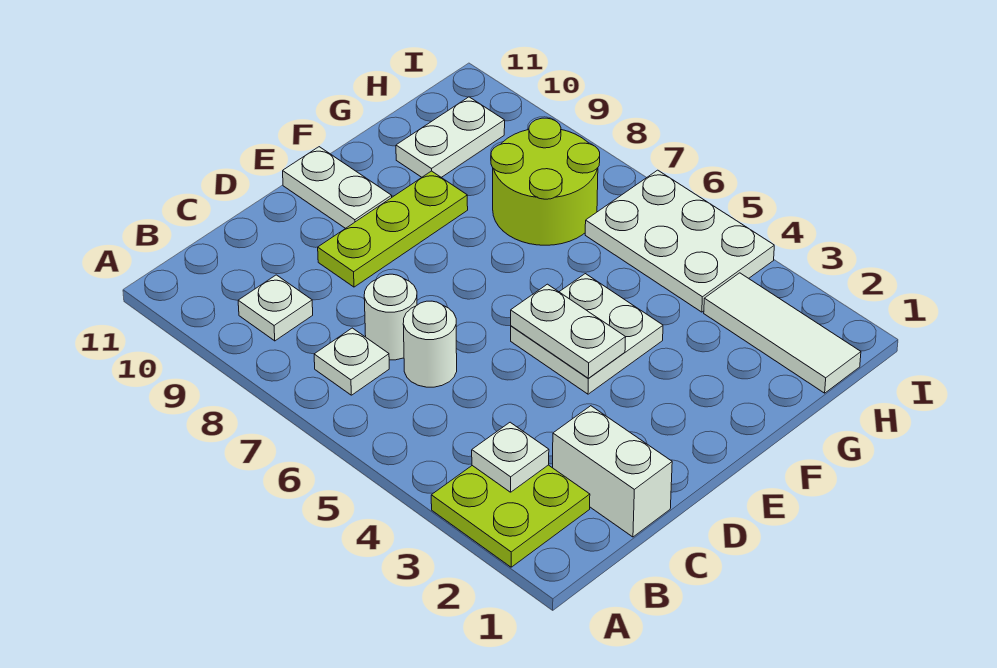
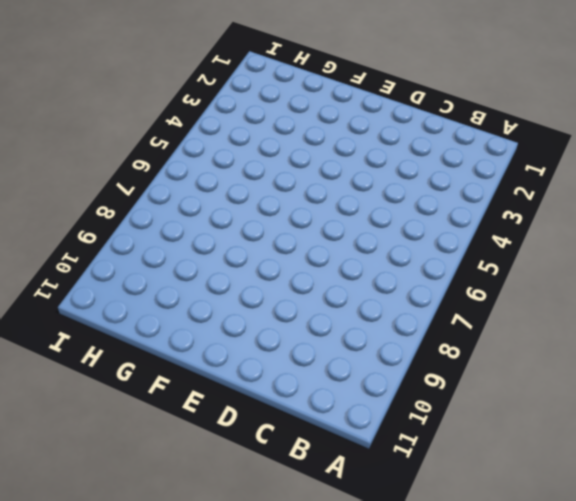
none -> lime plate A2:B3 level 1
none -> white plate B7 level 1
none -> white plate B9 level 1

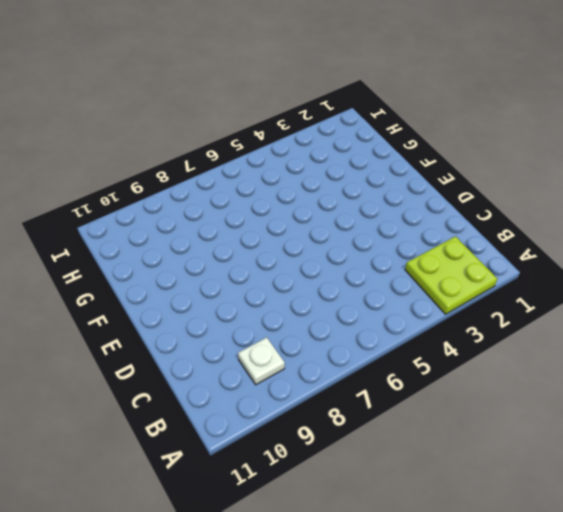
none -> white plate B7 level 1
none -> white brick C1:C2 level 1
none -> white round brick C6 level 1

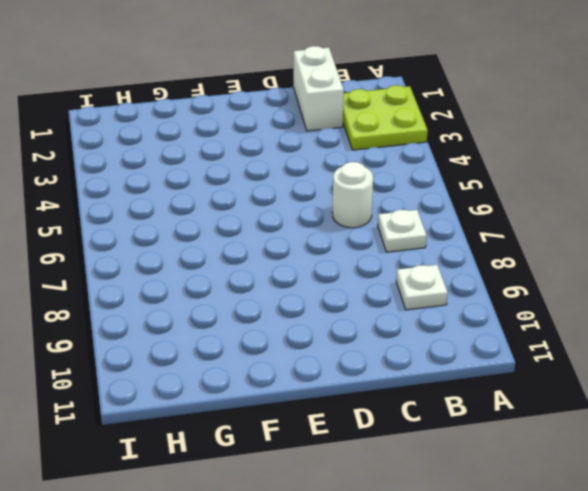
none -> white round brick C7 level 1
none -> lime plate D9:F9 level 1
none -> white plate E4:F5 level 1

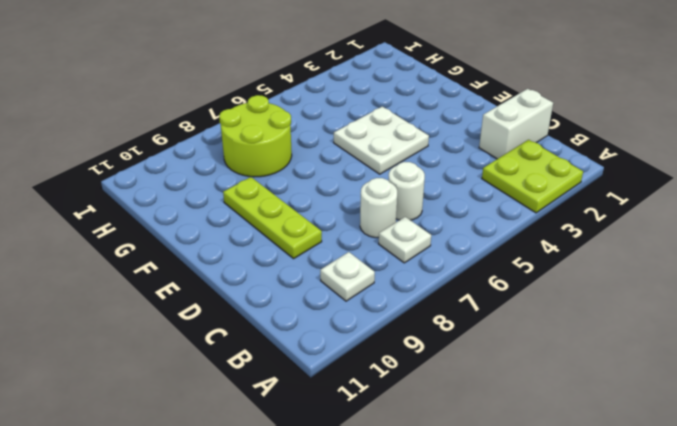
none -> white plate E10:E11 level 1
none -> white plate G10:H10 level 1
none -> white tile H1:H3 level 1

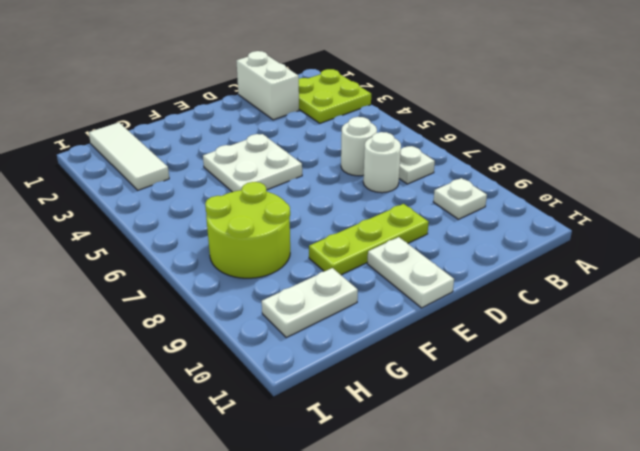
none -> white plate H4:I6 level 1
none -> white plate B3 level 2
none -> white plate E4:E5 level 2

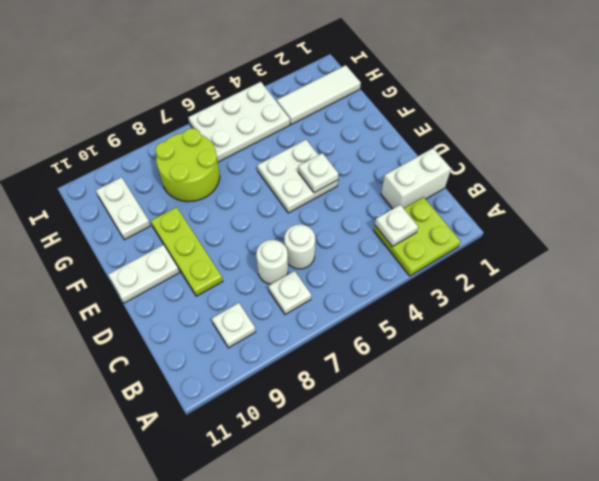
white plate E4 level 2 -> white plate E4:E5 level 2

